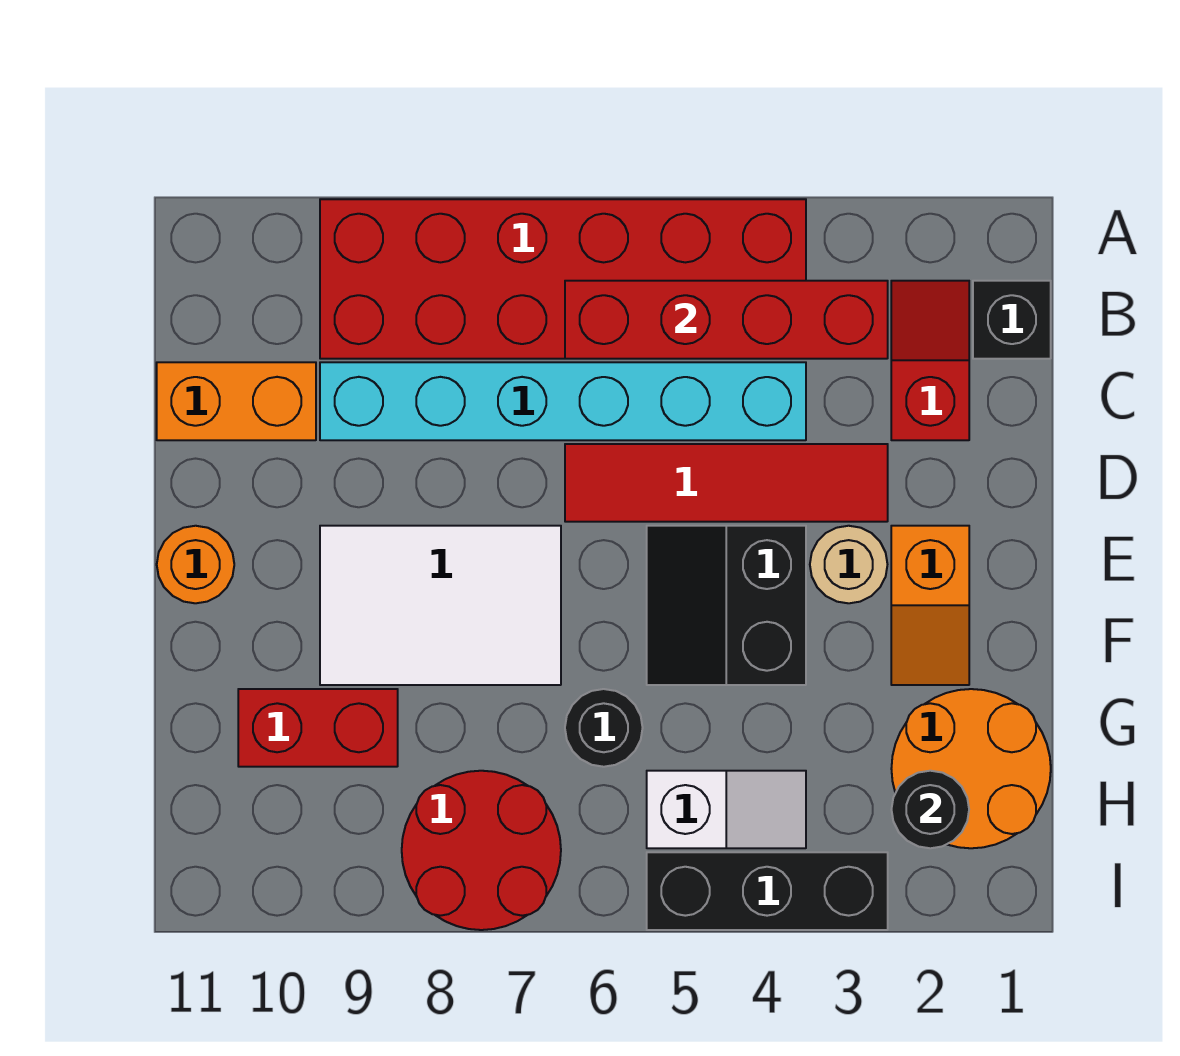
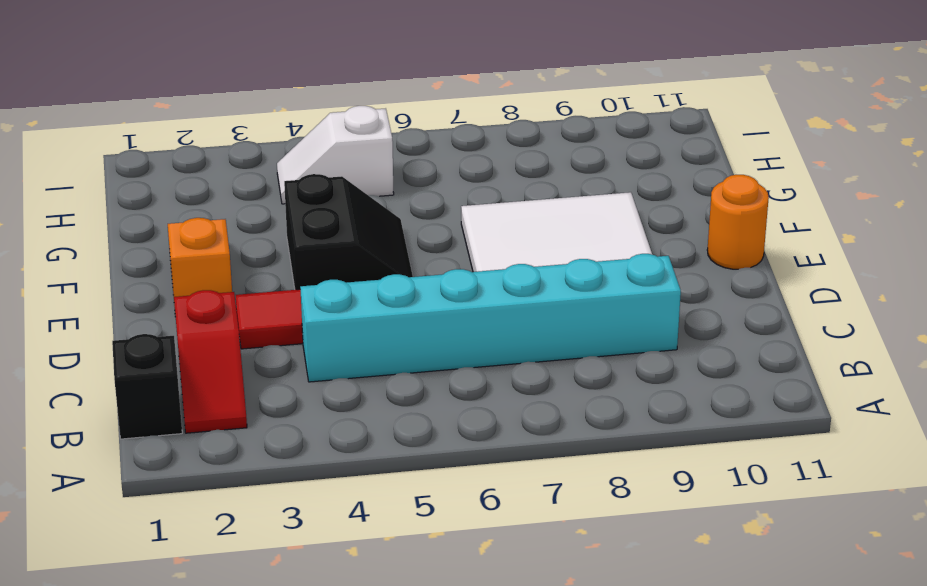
none -> red brick A4:B9 level 1
none -> orange brick C10:C11 level 1
none -> tan round brick E3 level 1

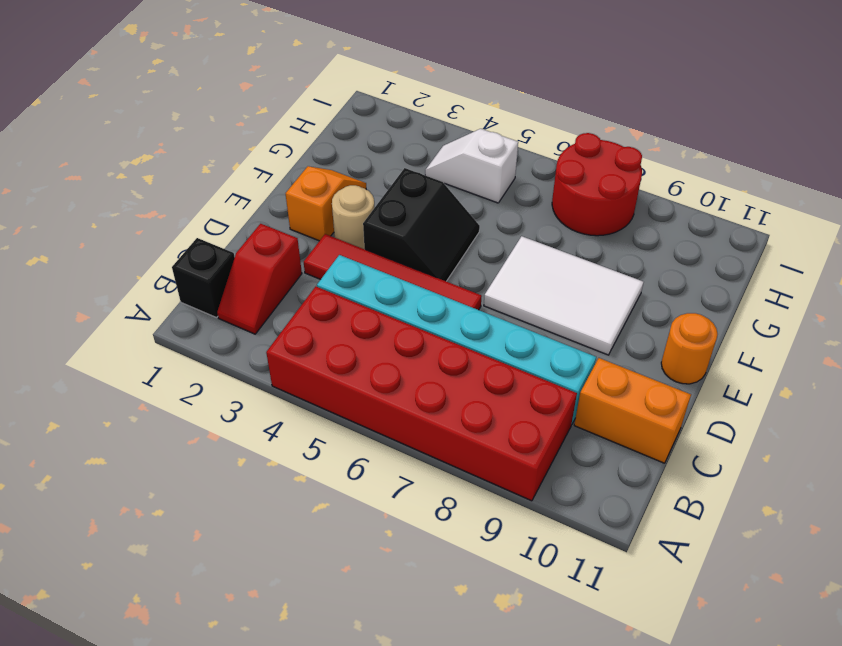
none -> orange round brick G1:H2 level 1
none -> black round brick G6 level 1
none -> red brick G9:G10 level 1

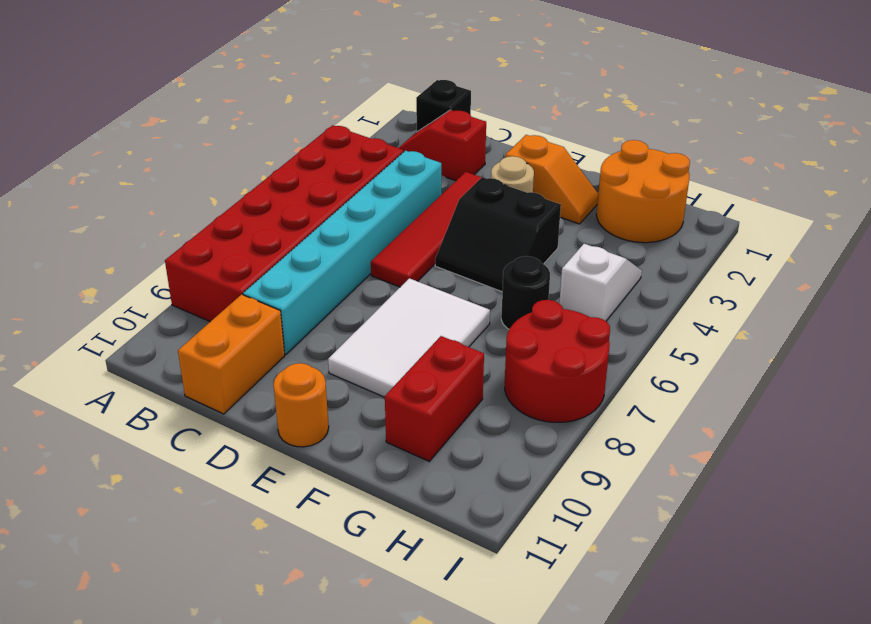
none -> black brick I3:I5 level 1
none -> red brick B3:B6 level 2
none -> black round brick H2 level 2

